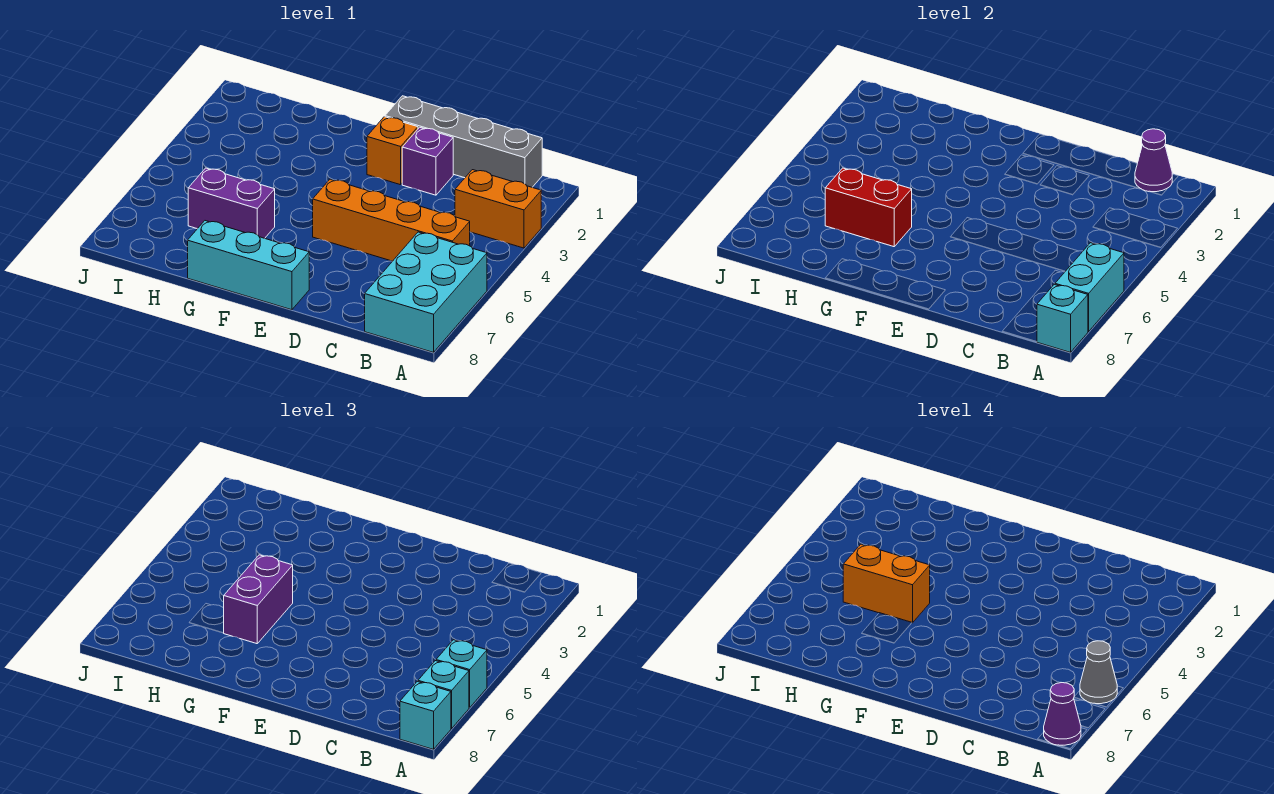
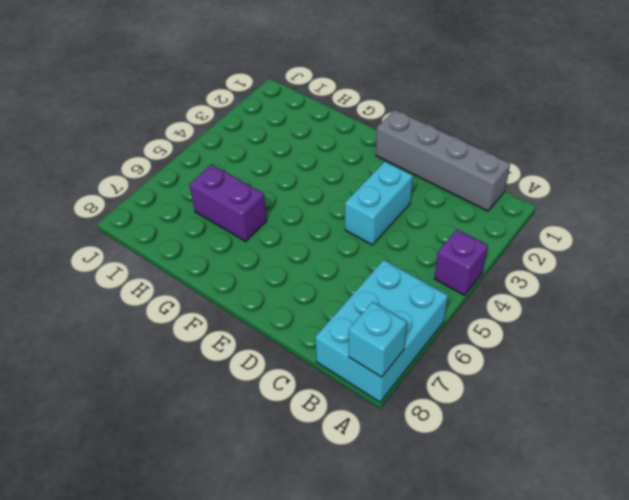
purple brick A4 level 1 -> purple brick D2 level 1
cyan brick D3:D4 level 1 -> cyan brick A6:A7 level 2
none -> orange brick A3:B3 level 1
none -> orange brick B5:E5 level 1
none -> orange brick E2 level 1

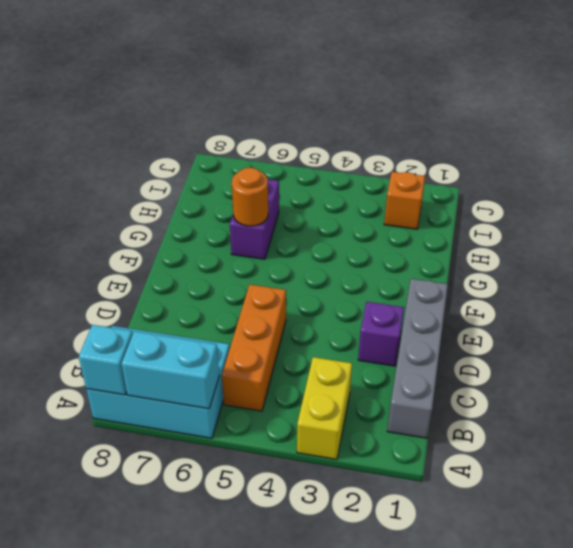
yellow brick A3:B3 level 1 -> orange brick A3:B3 level 1
orange brick B5:D5 level 1 -> orange brick B5:E5 level 1
orange round brick G6 level 2 -> red brick G6:H6 level 2
orange brick I2 level 1 -> orange brick E2 level 1
none -> cyan brick E8:G8 level 1
none -> purple cone B1 level 2
none -> cyan brick A6 level 3

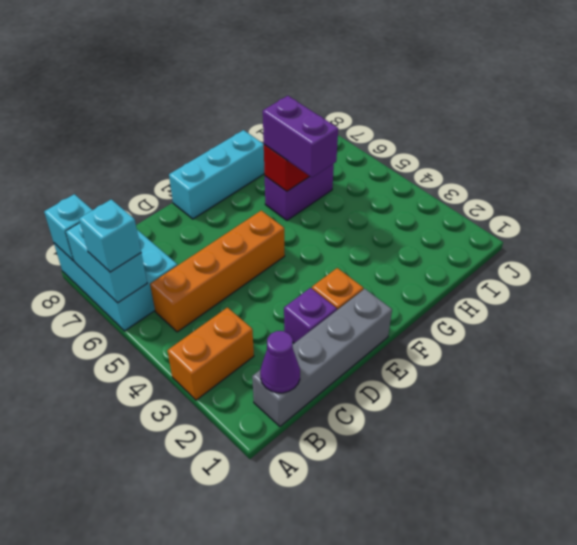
none -> cyan brick A7 level 3
none -> cyan brick A8 level 3
none -> grey cone A6 level 4

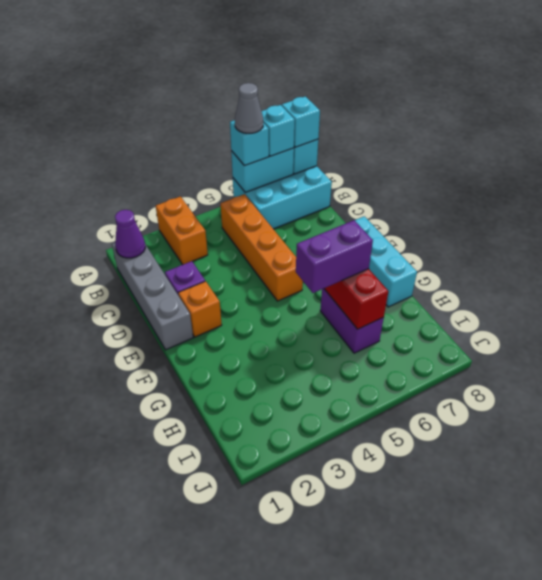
none -> purple cone A8 level 4
none -> orange brick G5:H5 level 4

